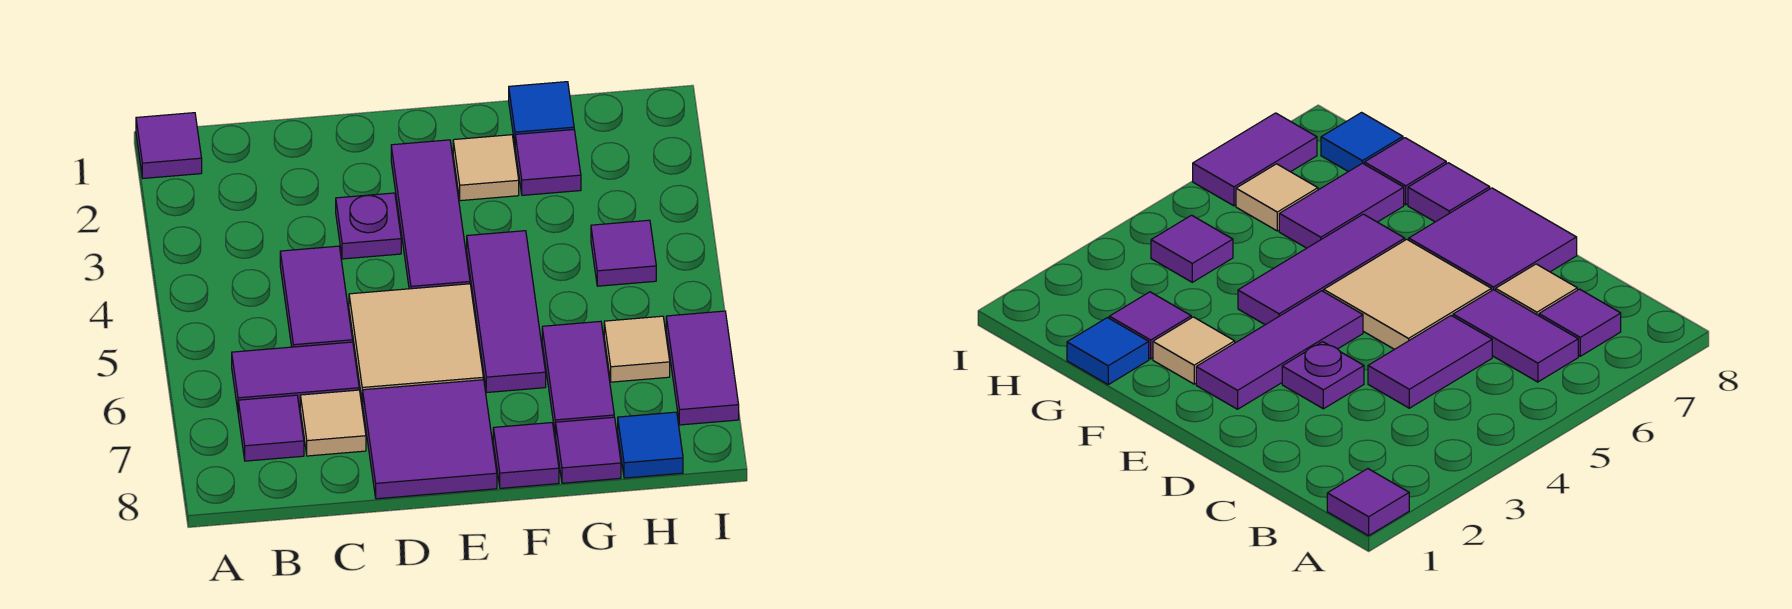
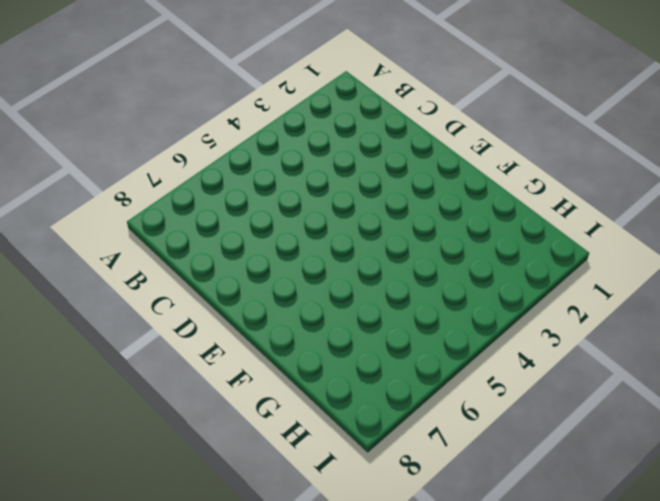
none -> purple tile A1 level 1
none -> purple tile B6:C6 level 1
none -> purple tile B7 level 1

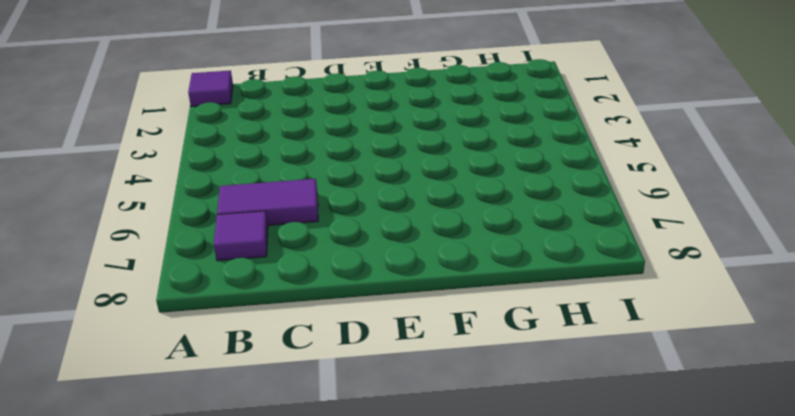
none -> purple tile C4:C5 level 1
none -> tan tile C7 level 1
none -> purple plate D3 level 1

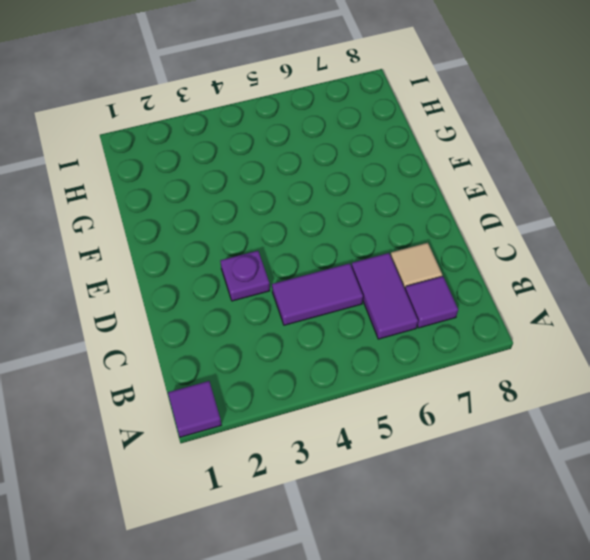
none -> tan tile D5:E6 level 1
none -> purple tile D7:E8 level 1
none -> purple tile E2:E4 level 1

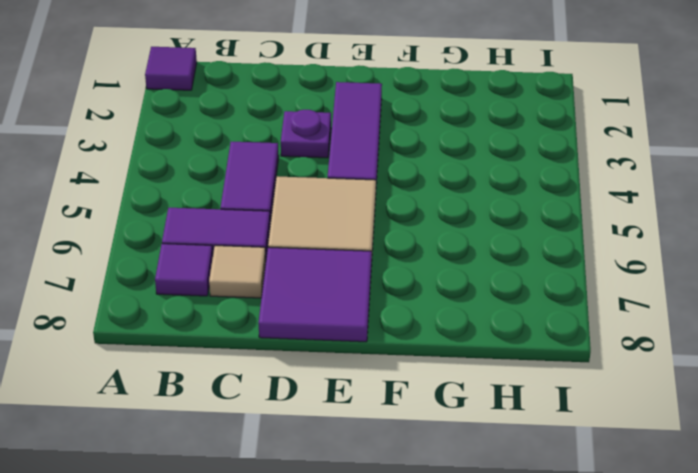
none -> tan tile F2 level 1
none -> purple tile F4:F6 level 1
none -> purple tile F8 level 1

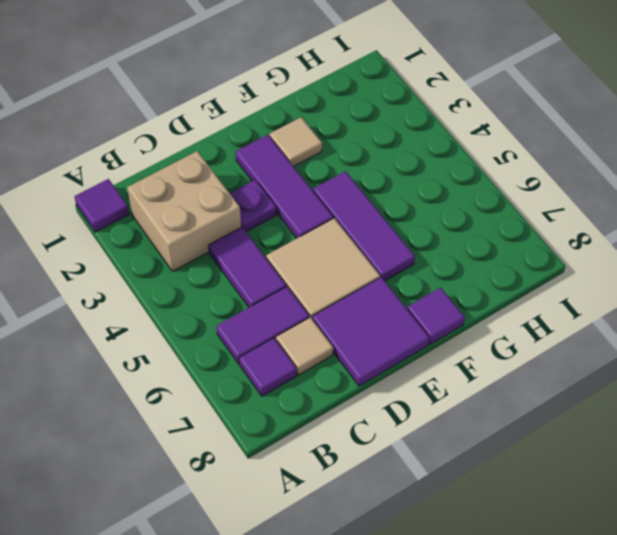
tan brick B2:C3 level 1 -> none
none -> blue tile G1 level 1
none -> purple tile G2 level 1
none -> purple tile G6:G7 level 1

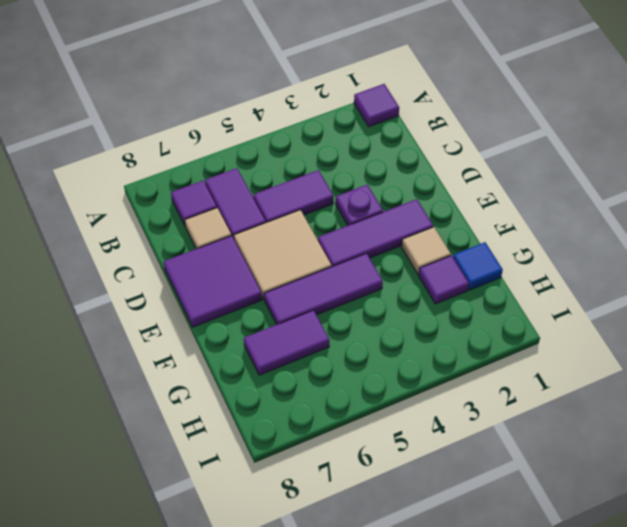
none -> purple tile F8 level 1
none -> purple tile G8 level 1
none -> purple tile H4 level 1

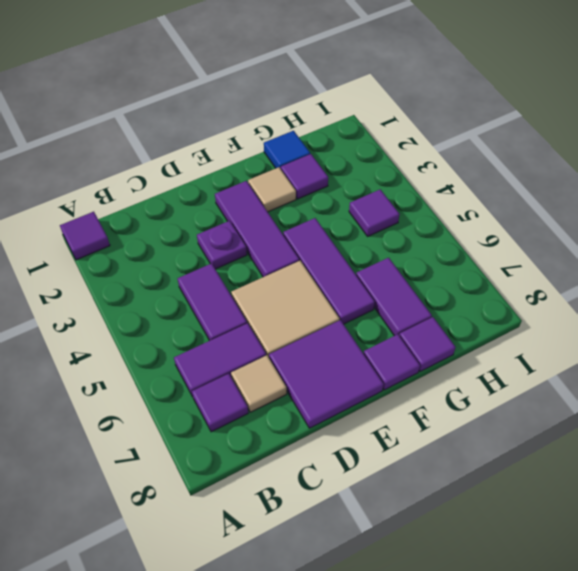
none -> tan tile H6 level 1
none -> blue tile H8 level 1
none -> purple tile I6:I7 level 1

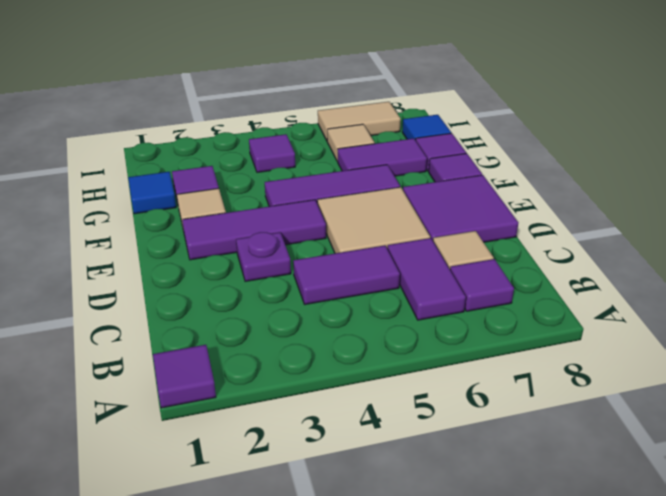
tan tile I6:I7 level 1 -> purple tile I6:I7 level 1

